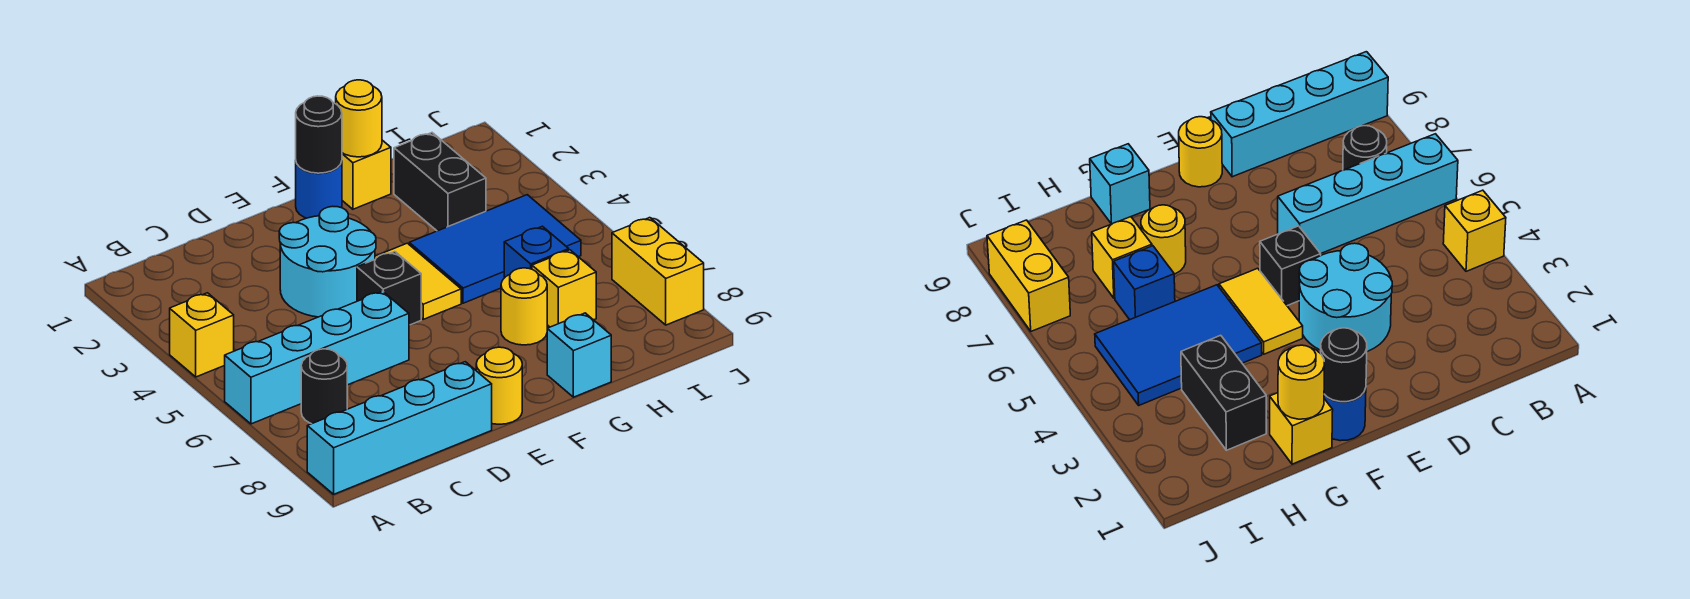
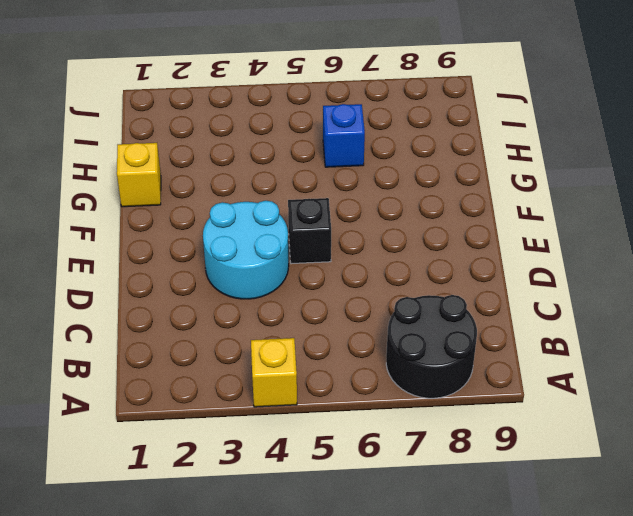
black round brick A7:B8 level 1 -> black round brick B7 level 1
none -> cyan brick A6:D6 level 1
none -> cyan brick A9:D9 level 1
none -> yellow round brick E9 level 1

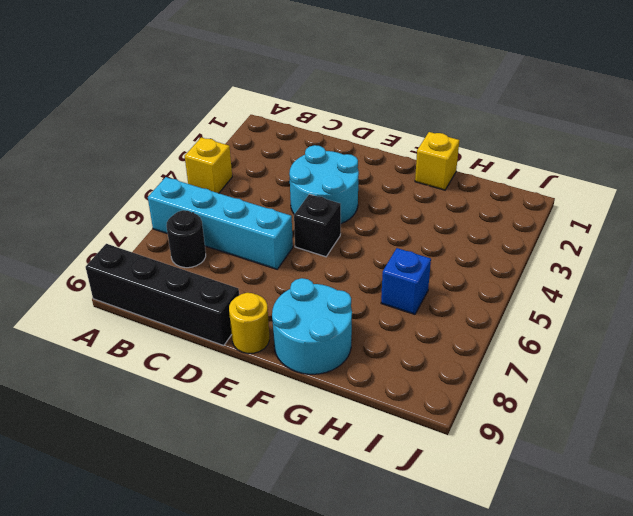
black brick A9:D9 level 1 -> cyan brick A9:D9 level 1
cyan round brick F8:G9 level 1 -> cyan brick G9 level 1
none -> blue round brick F1 level 1
none -> yellow tile F4:F5 level 1
none -> blue tile G4:I5 level 1

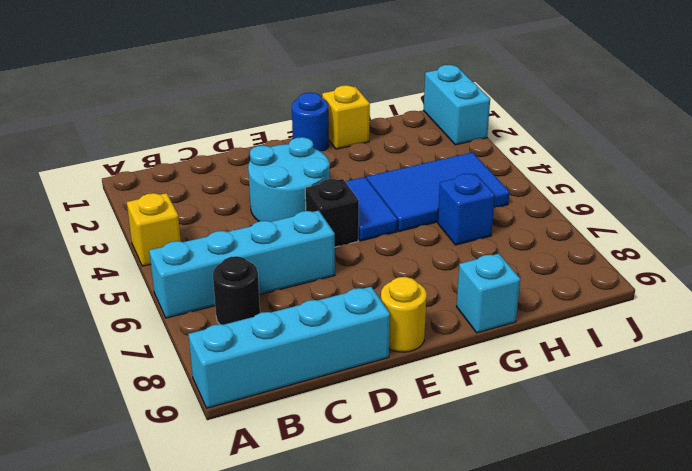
blue tile F4:F5 level 1 -> yellow tile F4:F5 level 1
cyan brick J1:J2 level 1 -> none
none -> yellow round brick G7 level 1
none -> black brick H2:H3 level 1
none -> yellow brick H7 level 1

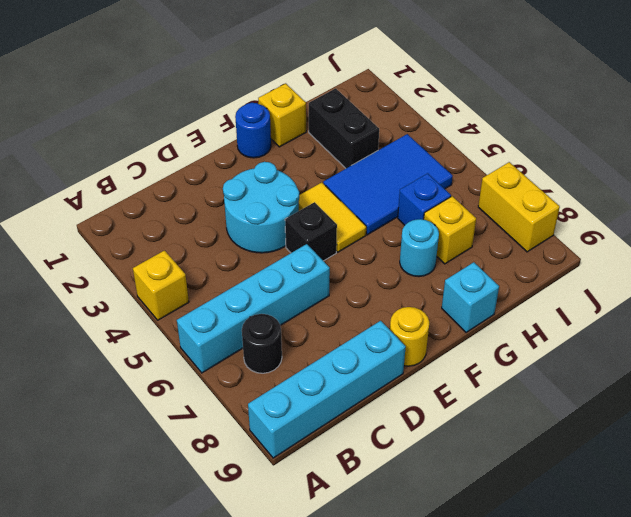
cyan round brick G7 level 1 -> yellow round brick G7 level 1
none -> black round brick F1 level 2
none -> yellow round brick G1 level 2

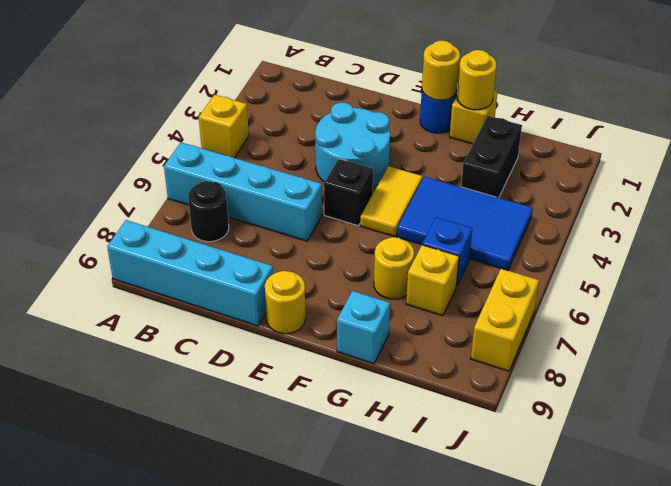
yellow round brick F1 level 2 -> black round brick F1 level 2

